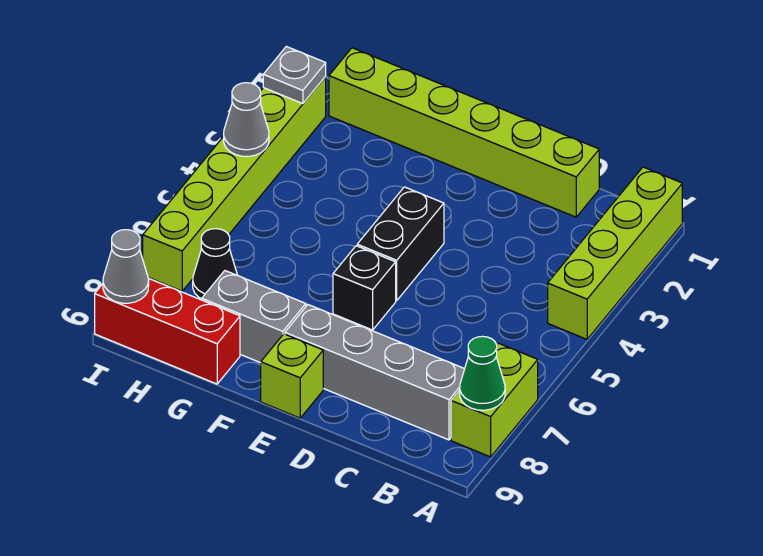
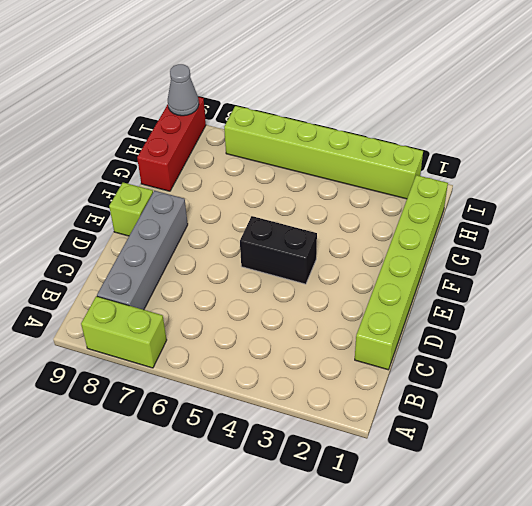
none -> lime brick A1:A4 level 1
none -> black brick E6 level 1
none -> grey brick F8:G8 level 1

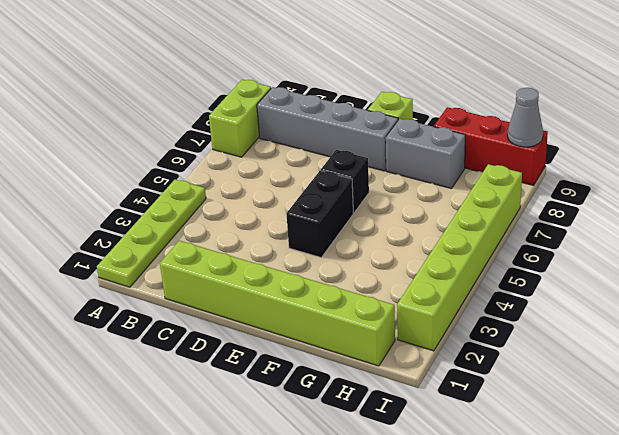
lime plate A1:A4 level 1 -> lime brick A1:A4 level 1
none -> black cone H7 level 1
none -> green cone A8 level 2
none -> grey plate I2 level 2

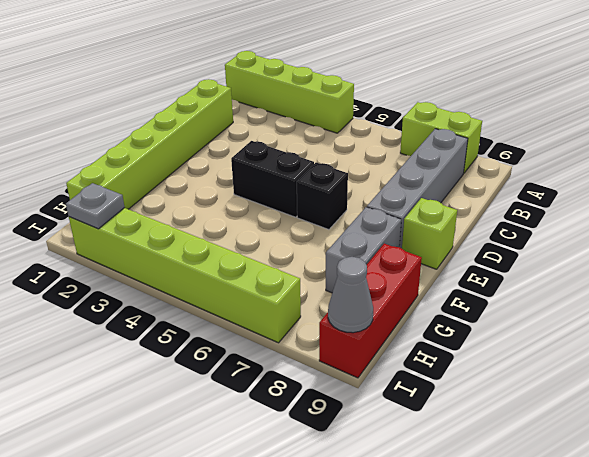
none -> black cone H7 level 1
none -> green cone A8 level 2
none -> grey cone I4 level 2

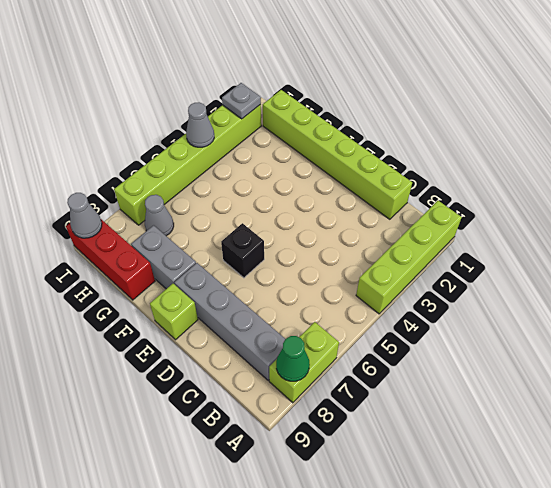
grey cone H7 level 1 -> black cone H7 level 1
none -> black brick E4:E5 level 1

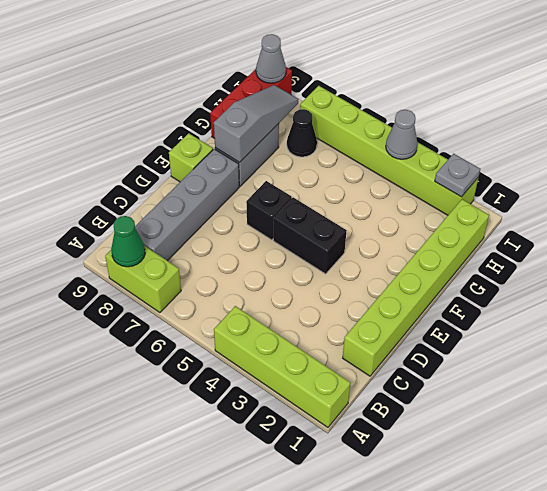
grey slope F8:H8 level 2 top F -> none

